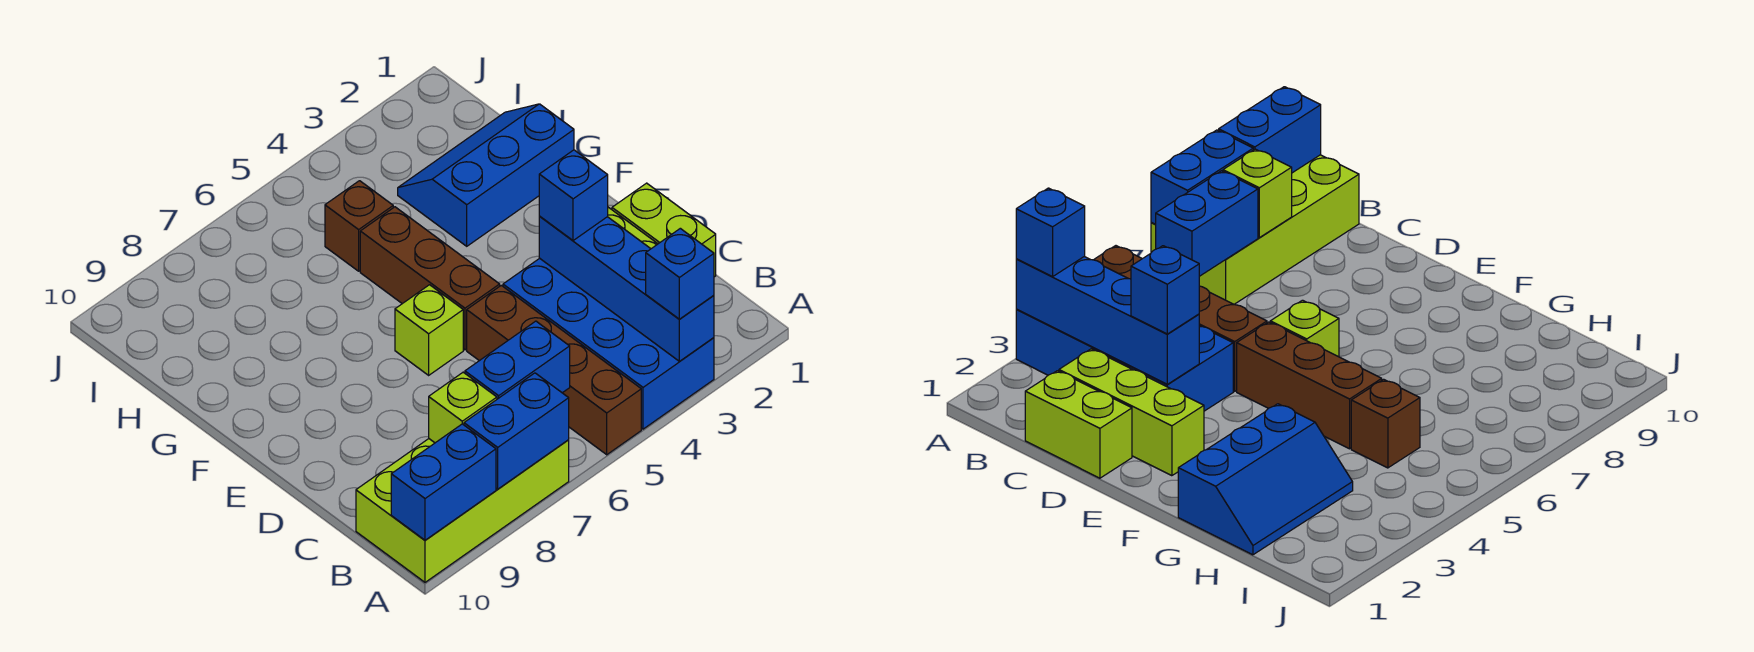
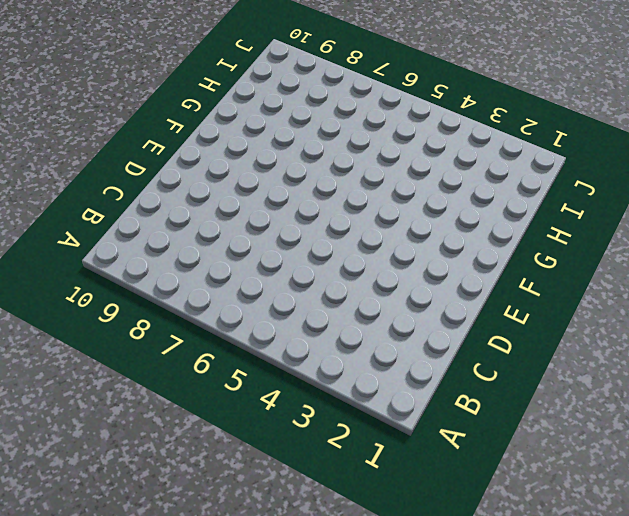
none -> blue brick A3:D4 level 1
none -> brown brick A5:D5 level 1
none -> lime brick A7:B10 level 1

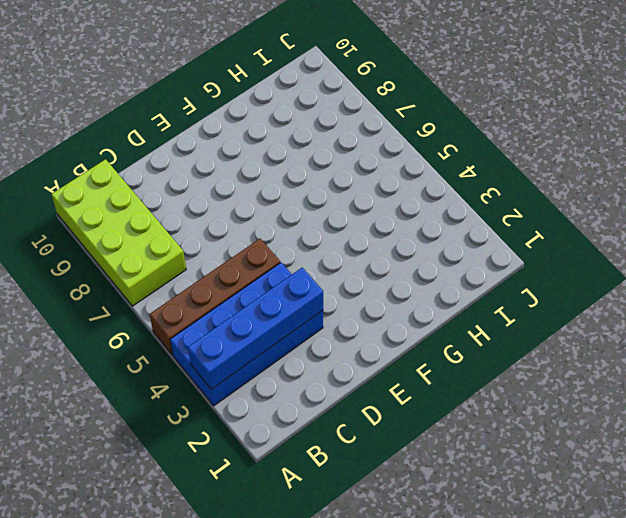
none -> lime brick C1:D1 level 1
none -> lime brick C2:E2 level 1
none -> brown brick E5:G5 level 1

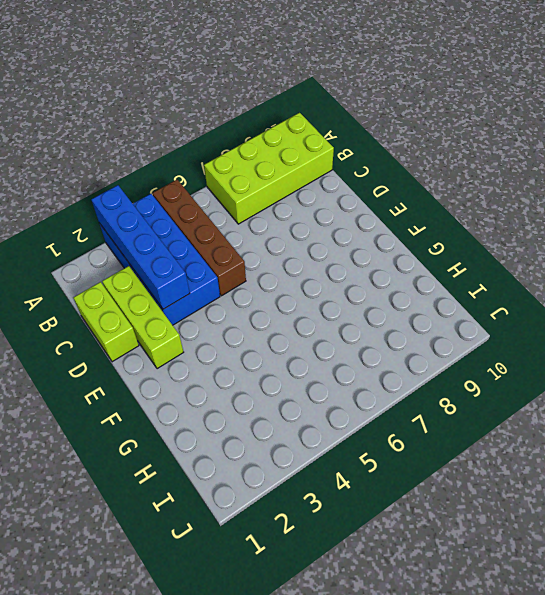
none -> brown brick E5:G5 level 1
none -> lime brick E6 level 1
none -> blue slope G1:H3 level 1 top G

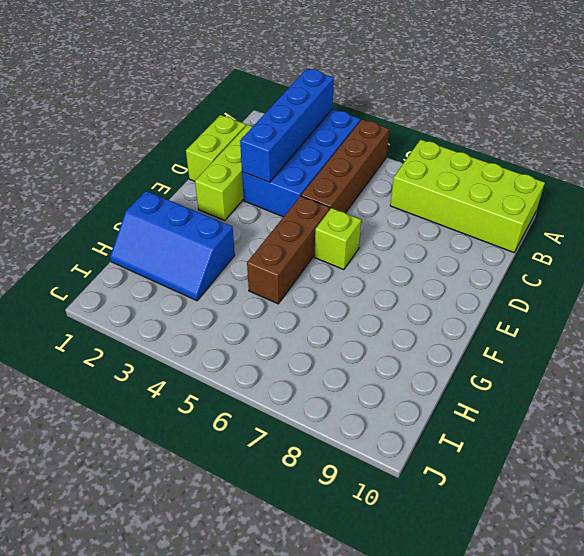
none -> brown brick H5 level 1
none -> blue brick A7:A8 level 2
none -> blue brick A9:A10 level 2

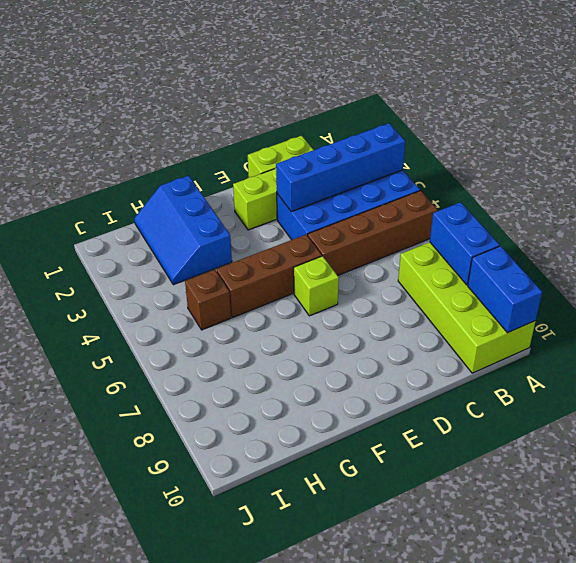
none -> blue brick B6:B7 level 2
none -> lime brick B8 level 2
none -> blue brick A3 level 3

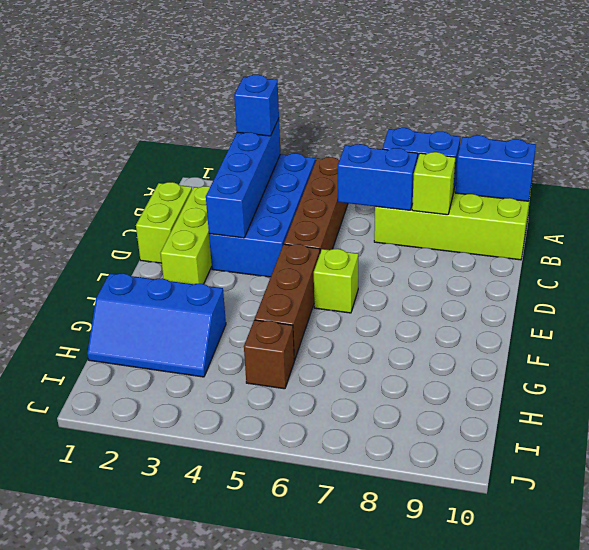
none -> blue brick D3 level 3

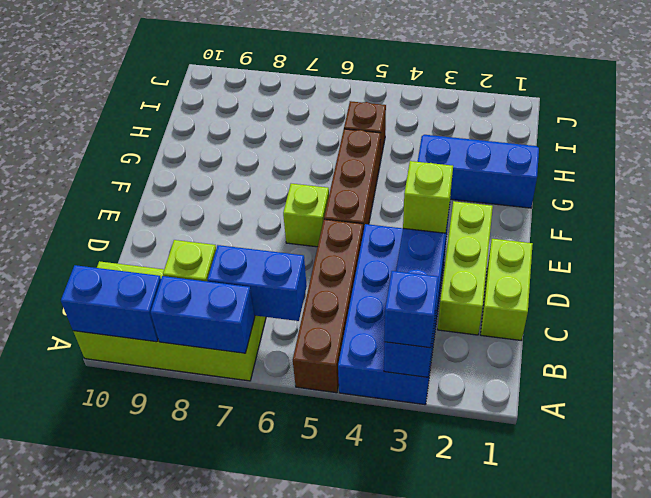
lime brick D3 level 3 -> blue brick D3 level 3

